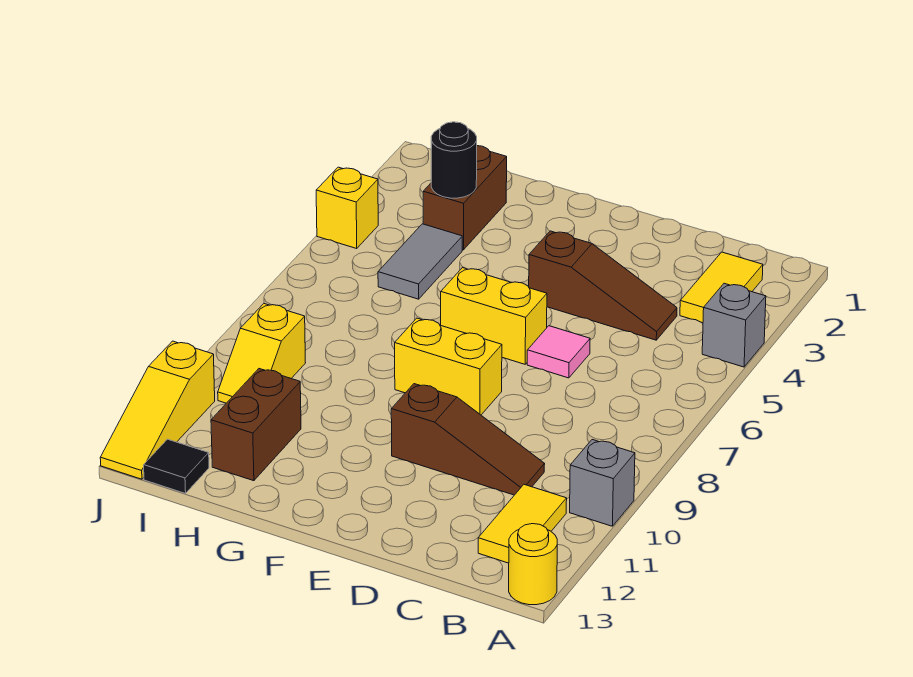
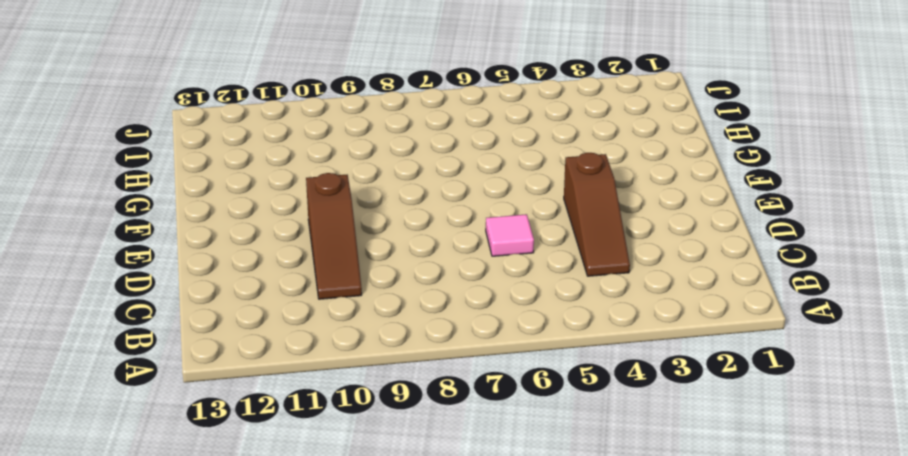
none -> grey brick A4 level 1
none -> grey brick A10 level 1
none -> yellow round brick A13 level 1

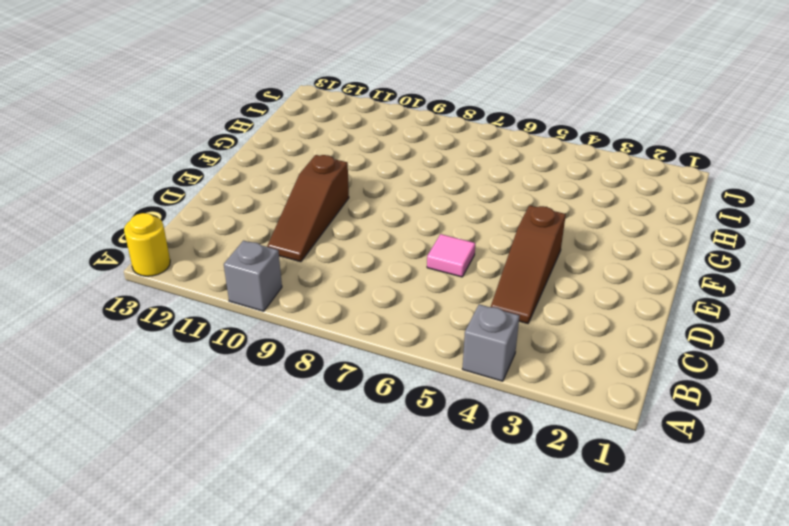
none -> yellow tile B2:B3 level 1
none -> yellow tile B11:B12 level 1
none -> yellow brick E6:F6 level 1

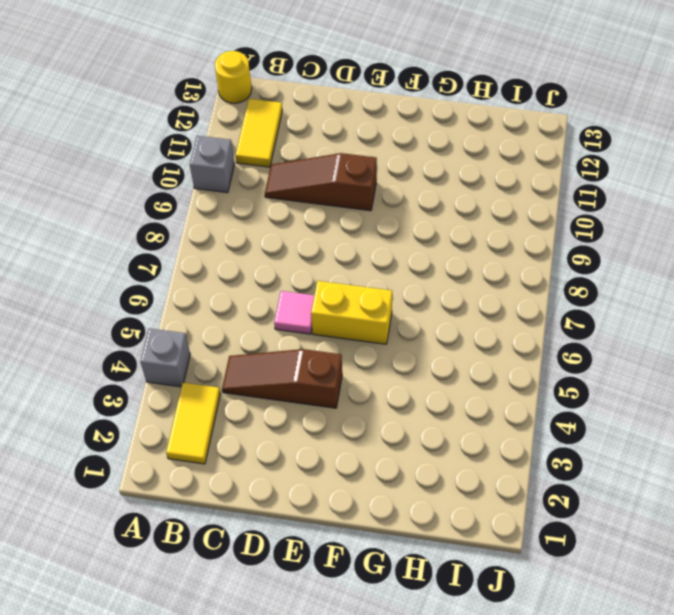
none -> yellow brick E8:F8 level 1
none -> brown brick H2:H3 level 1
none -> grey tile H4:H5 level 1

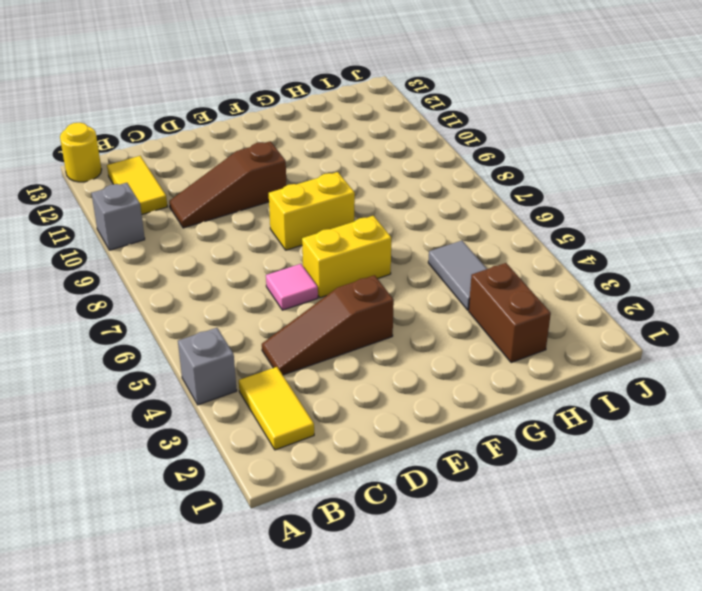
none -> brown brick H11:H12 level 1
none -> yellow slope I9:I10 level 1 top 9
none -> black tile I13 level 1

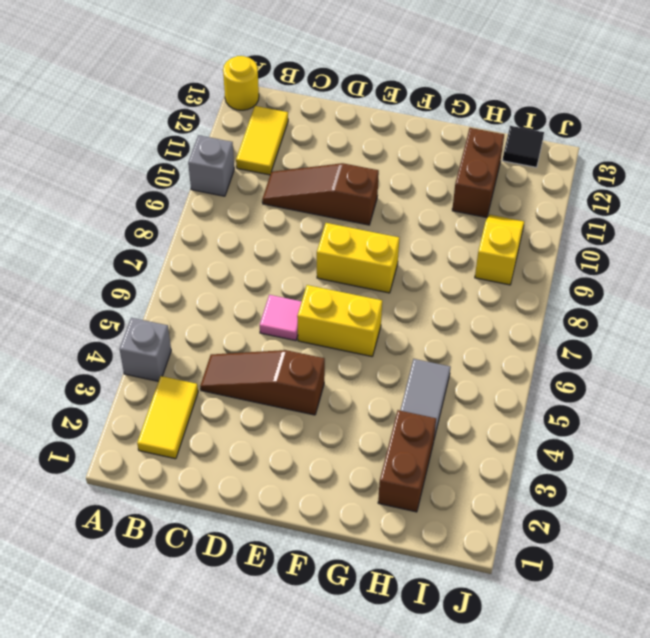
none -> yellow brick J4 level 1
none -> yellow slope J11:J13 level 1 top 11
none -> black round brick H3 level 2

